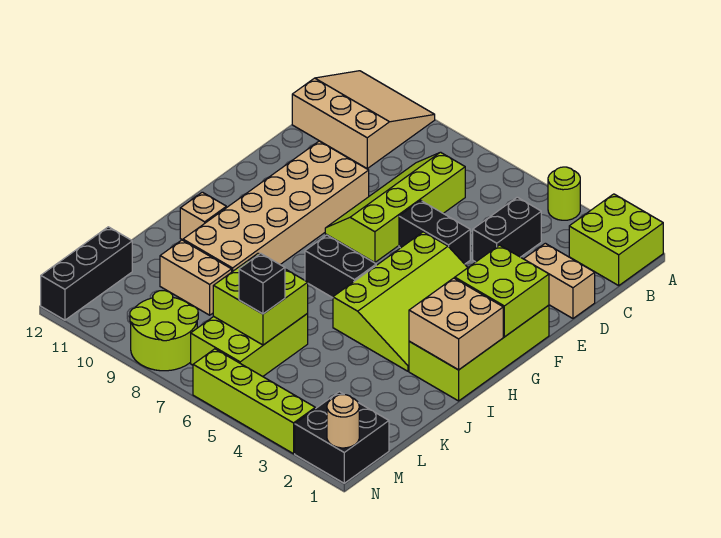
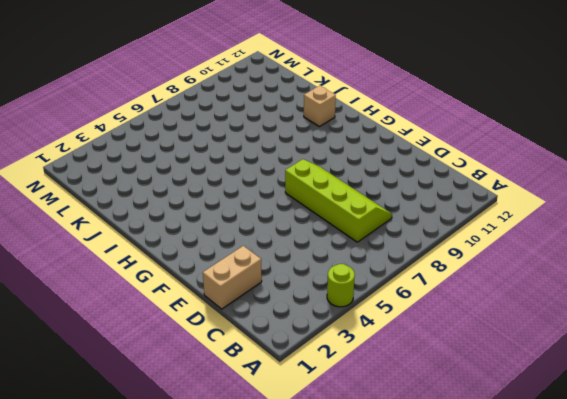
none -> lime brick A1:B2 level 1
none -> tan slope A10:C12 level 1 top C
none -> black brick C4:D4 level 1

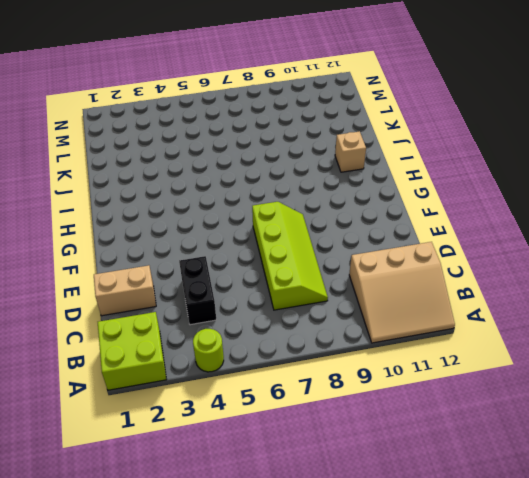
none -> black brick E5:E6 level 1
none -> tan brick E9:J10 level 1
none -> lime brick F1:I2 level 1

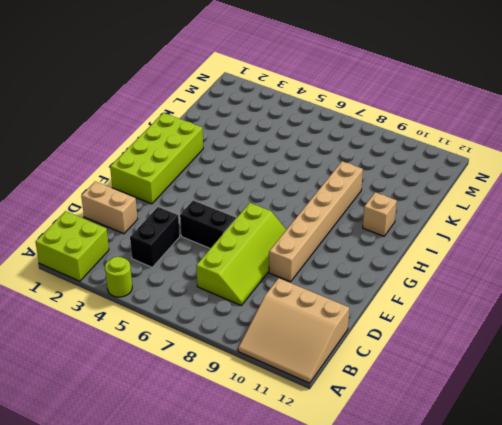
tan brick E9:J9 level 1 -> tan brick E9:J10 level 1
none -> lime slope F3:I5 level 1 top 5
none -> black brick H6:H7 level 1
none -> lime brick K6:M7 level 1

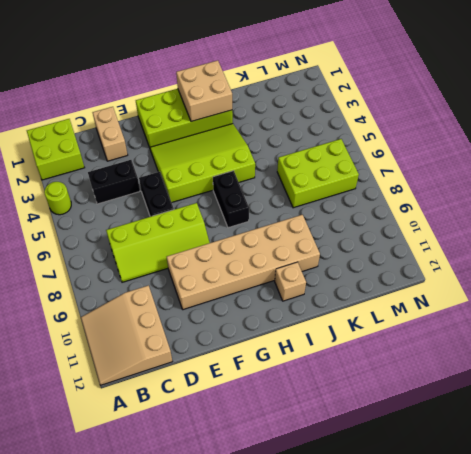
none -> tan brick K9:K10 level 1
none -> black brick L12:N12 level 1
none -> black brick M1:N2 level 1

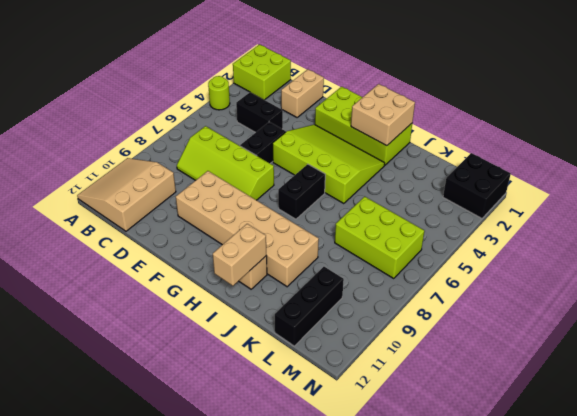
tan brick I11:I12 level 2 -> tan brick K9:K10 level 1
black brick L10:L12 level 1 -> black brick L12:N12 level 1
none -> lime round brick M8:N9 level 1
none -> lime brick N3:N6 level 1
none -> lime brick F1:G2 level 2

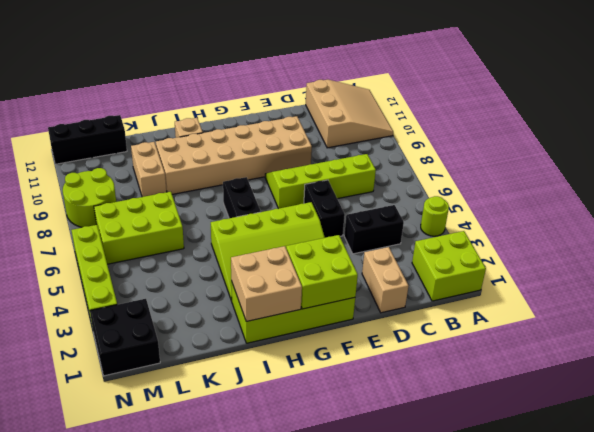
none -> lime brick K6:L7 level 2
none -> tan round brick N1 level 2
none -> black brick L6 level 3

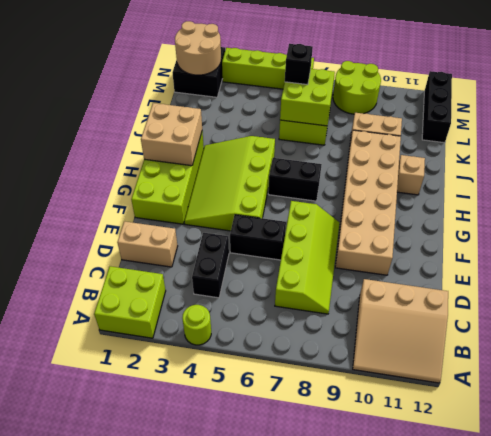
tan round brick M1:N2 level 2 -> tan round brick N1 level 2
none -> lime brick F1:G2 level 2

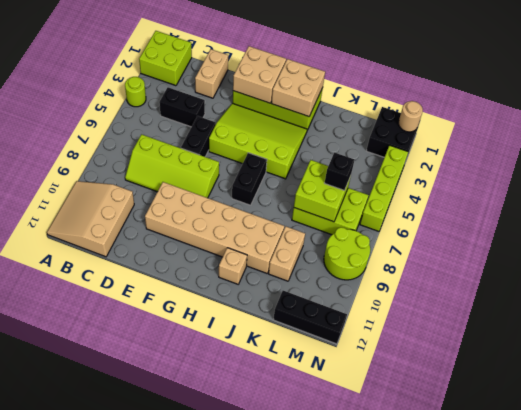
tan brick F1:G2 level 2 -> lime brick F1:G2 level 2

